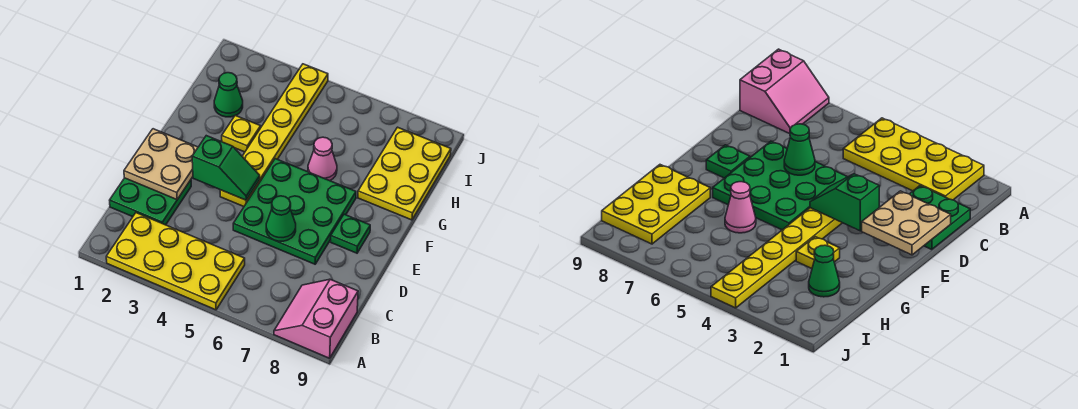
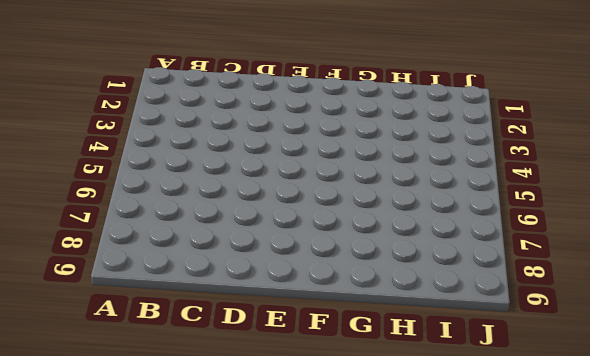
none -> yellow plate A2:B5 level 1
none -> pink slope A8:B9 level 1 top 9
none -> green plate C1:D2 level 1

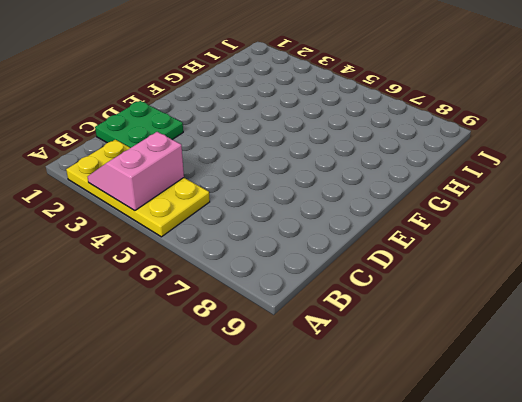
pink slope A3:B4 level 2 top 4 -> pink slope A8:B9 level 1 top 9
none -> green plate D5:F7 level 1
none -> yellow plate E4:J4 level 1
none -> green plate E8 level 1

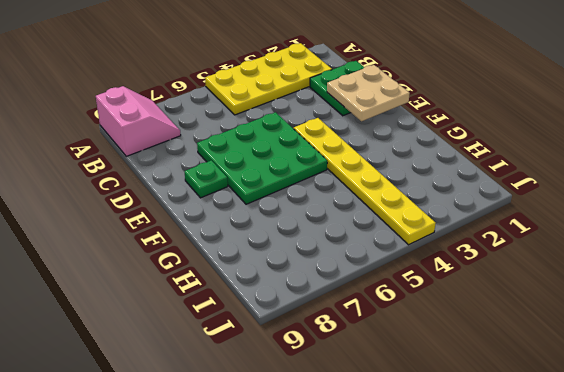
none -> yellow plate G3 level 1
none -> pink cone G6 level 1
none -> yellow plate G8:I9 level 1

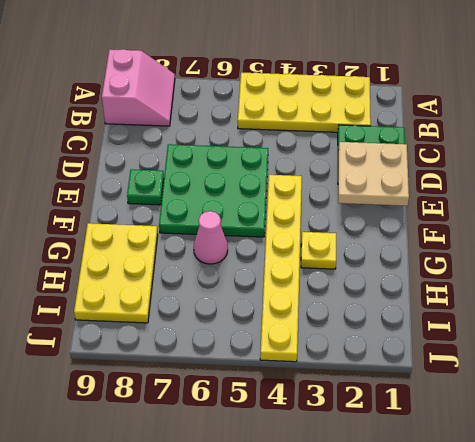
none -> green cone H2 level 1
none -> green cone D6 level 2
none -> green slope E3:E4 level 2 top 3

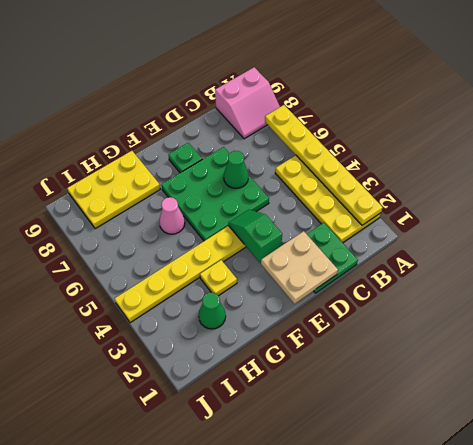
yellow plate A2:A7 level 2 -> none

